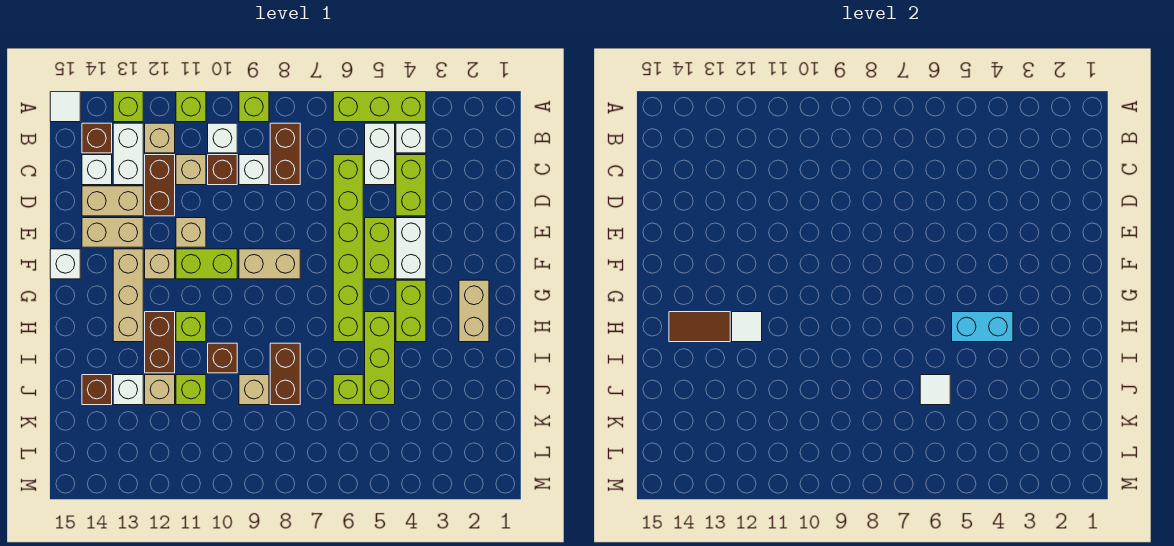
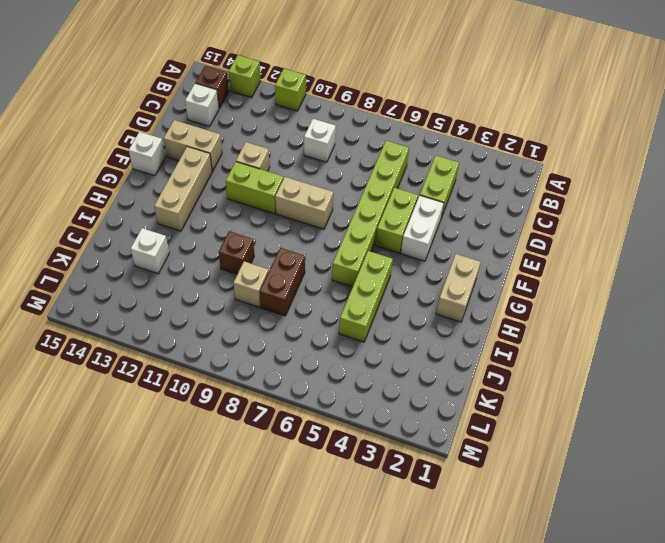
none -> lime brick A4:A6 level 1
none -> lime brick A9 level 1
none -> white tile A15 level 1
none -> white brick B4 level 1

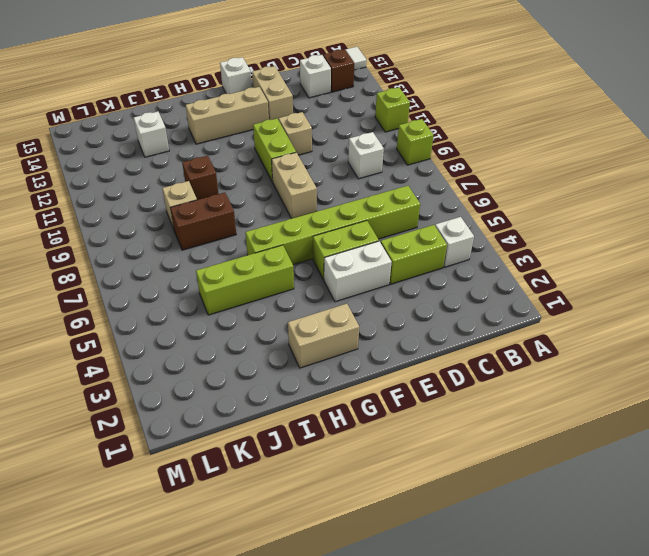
none -> lime brick A4:A6 level 1
none -> lime brick A13 level 1
none -> white brick B5:C5 level 1
none -> brown brick B8:C8 level 1

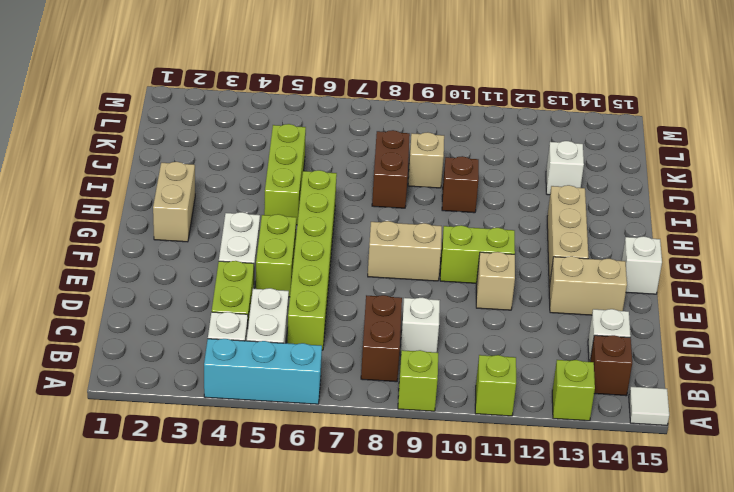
cyan brick A4:A6 level 1 -> lime brick A4:A6 level 1
none -> white brick B10 level 1
none -> tan brick B12 level 1
none -> white brick B13:C13 level 1
none -> brown brick C10 level 1

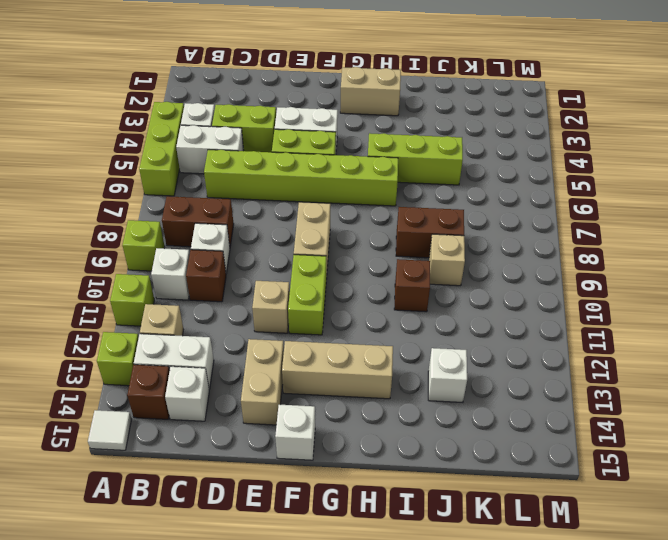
none -> tan brick C11 level 1
none -> brown brick C12:D12 level 1
none -> tan brick D13:D14 level 1
none -> tan brick F12 level 1

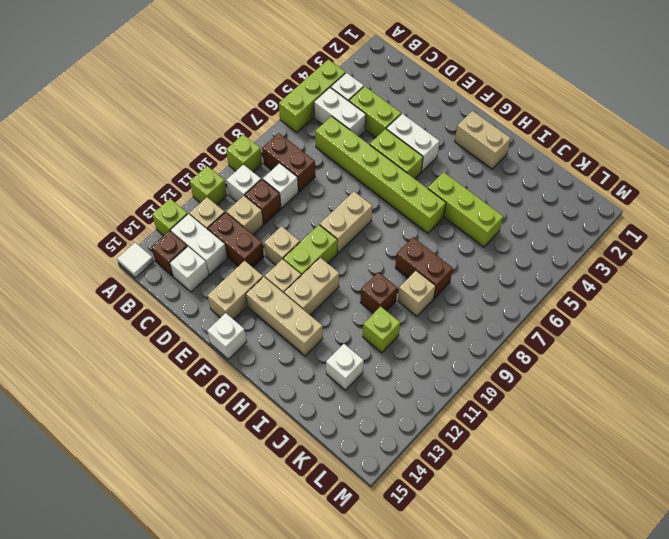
tan brick G11:G12 level 1 -> tan brick D13:D14 level 1
none -> lime brick G4:H4 level 1
none -> lime brick H11 level 1
none -> brown brick H12:I12 level 1
none -> lime brick J6 level 1

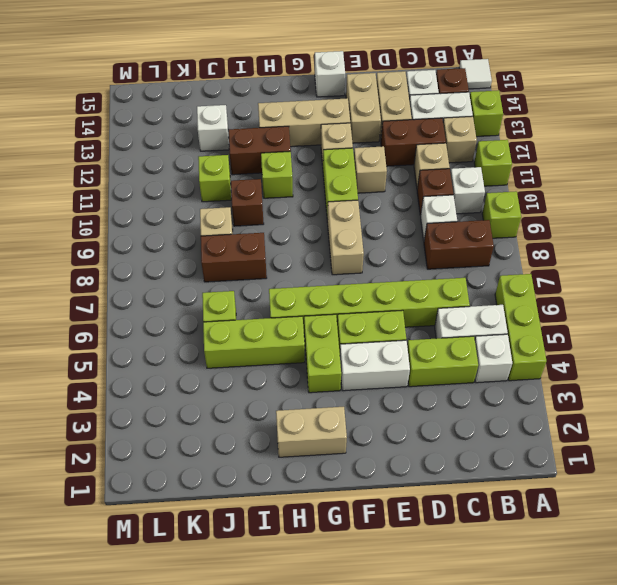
lime brick G4:G5 level 1 -> lime brick G4:H4 level 1
none -> tan brick J12 level 1
none -> brown brick J14 level 1
none -> cyan brick H4:H5 level 2
none -> white tile H12 level 2

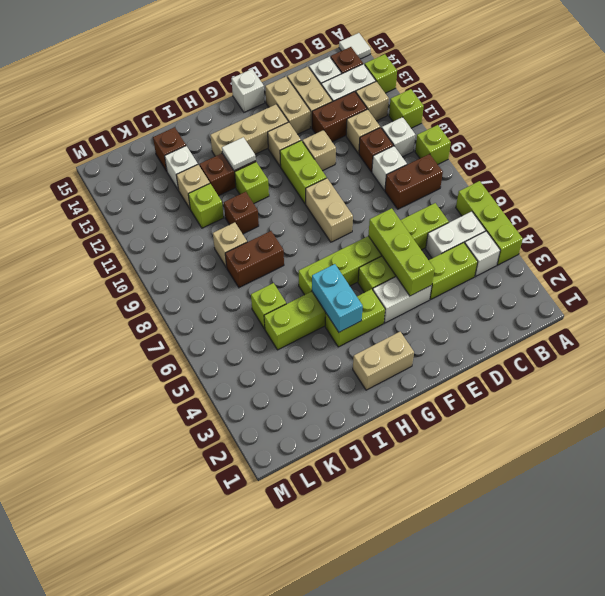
lime brick E4:E6 level 2 -> none
none -> brown tile H13:H14 level 2
none -> white tile J6 level 2

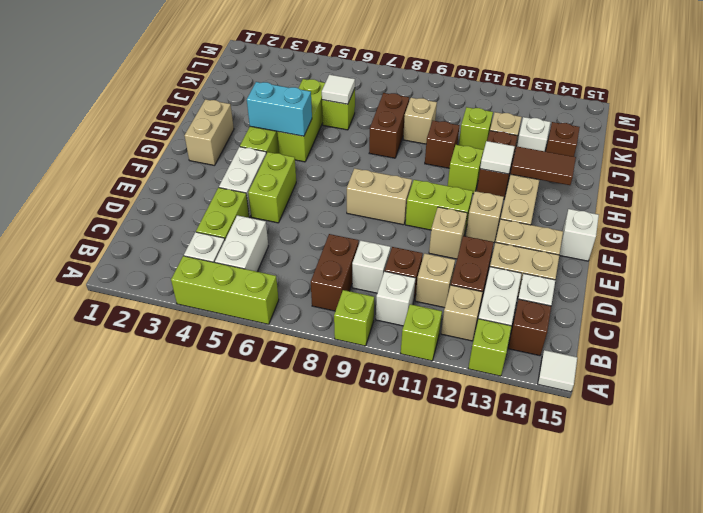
none -> lime brick C6:H6 level 1

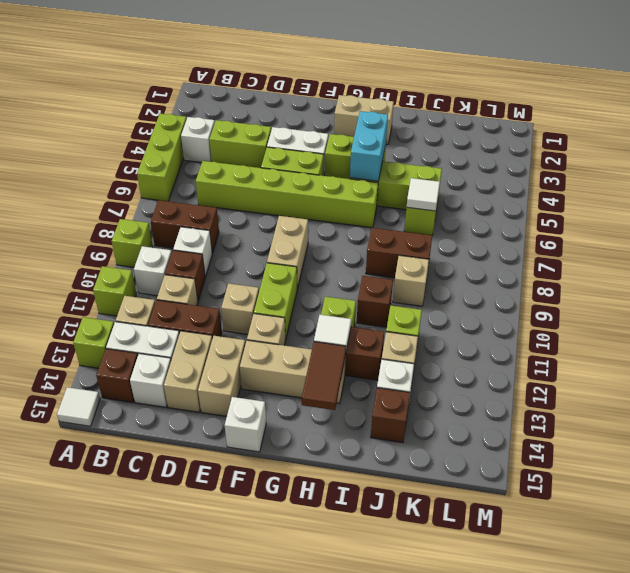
none -> white brick B5:C5 level 1

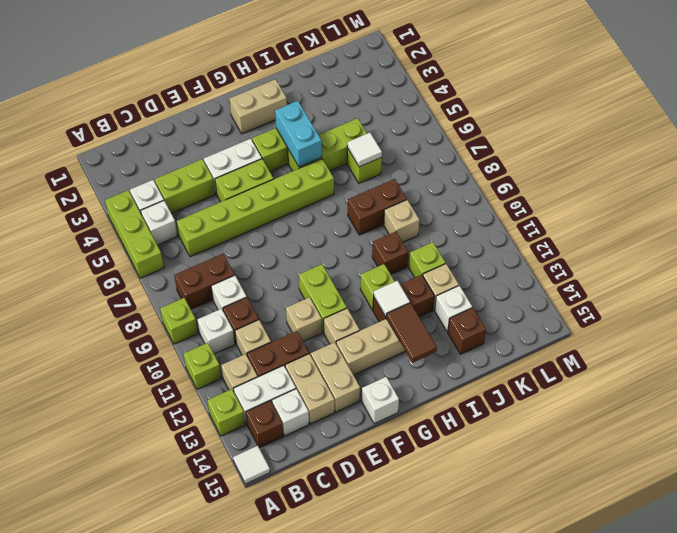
white brick B5 level 1 -> white brick B5:C5 level 1
none -> tan brick F8:F9 level 1

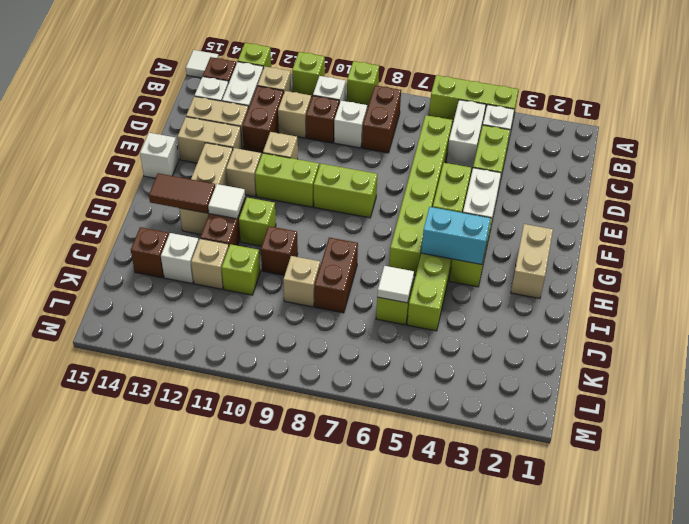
lime brick F8:F9 level 1 -> tan brick F8:F9 level 1

